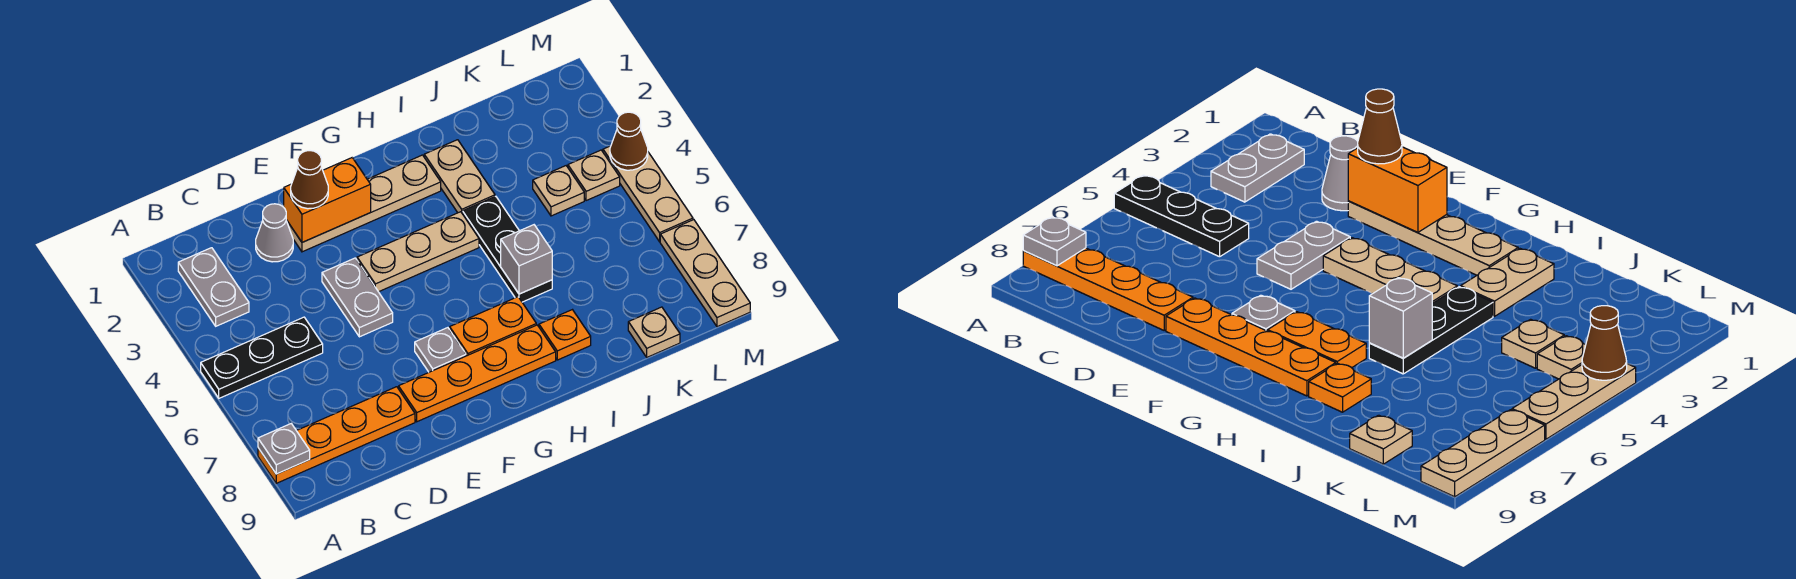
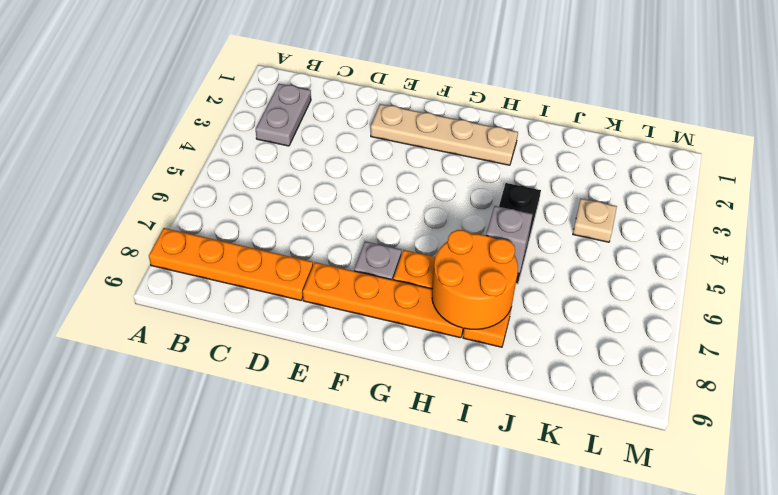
orange round brick H7:I8 level 2 -> none
none -> black plate A5:C5 level 1
none -> grey cone D2 level 1
none -> grey plate E4:E5 level 1

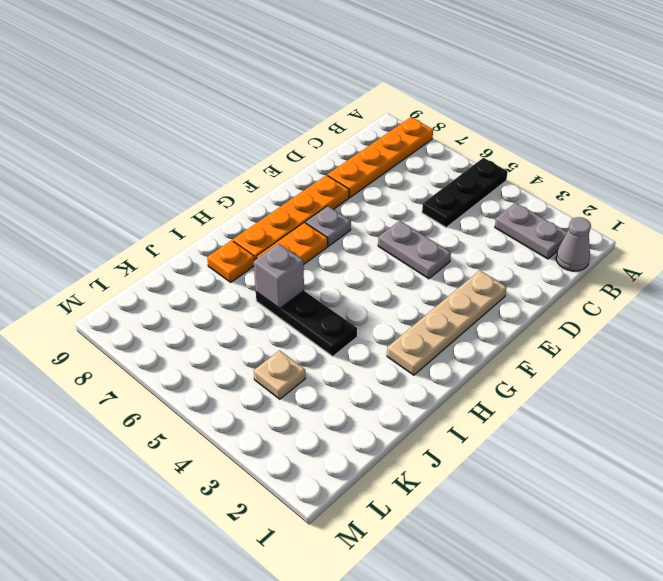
grey cone B1 level 1 -> grey cone D2 level 1
none -> tan plate F4:H4 level 1
none -> tan plate I2:I3 level 1
none -> tan plate K9 level 1

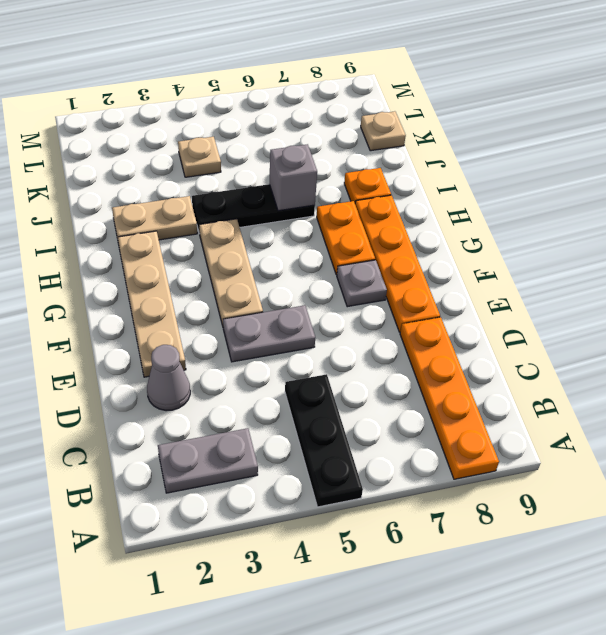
none -> tan plate L4 level 1
none -> tan plate M4:M6 level 1
none -> tan plate M7:M9 level 1

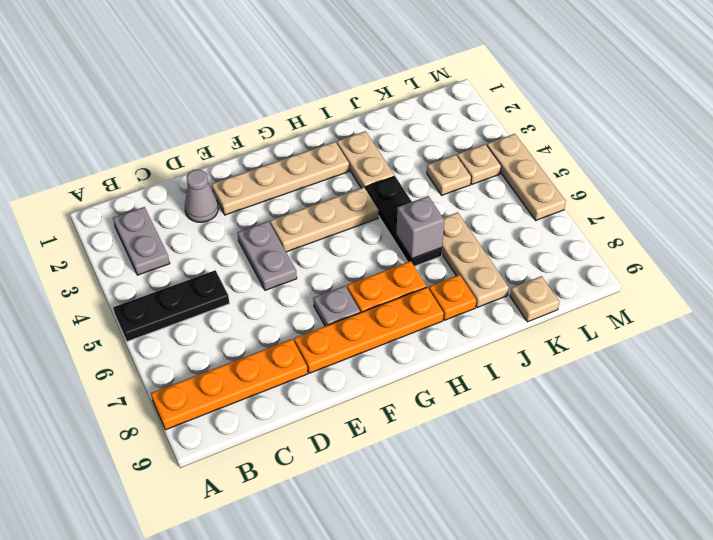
tan plate J6:J8 level 1 -> tan plate M7:M9 level 1
none -> grey plate A8 level 2
none -> orange brick E2:F2 level 2
none -> brown cone M4 level 2

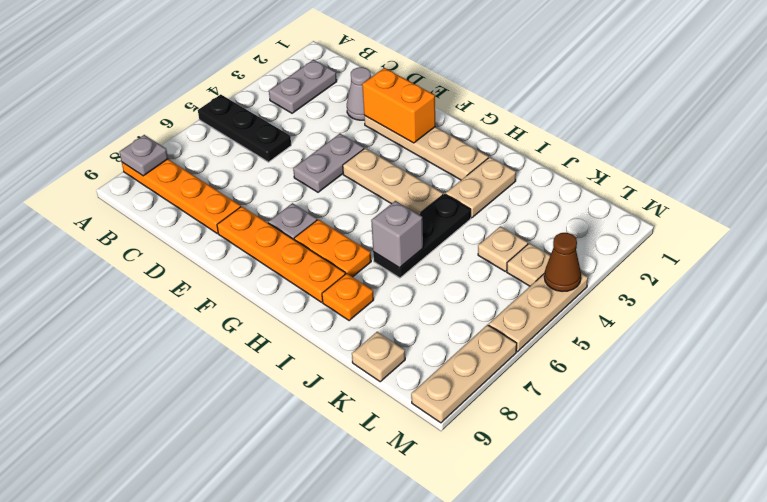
none -> brown cone E2 level 3

